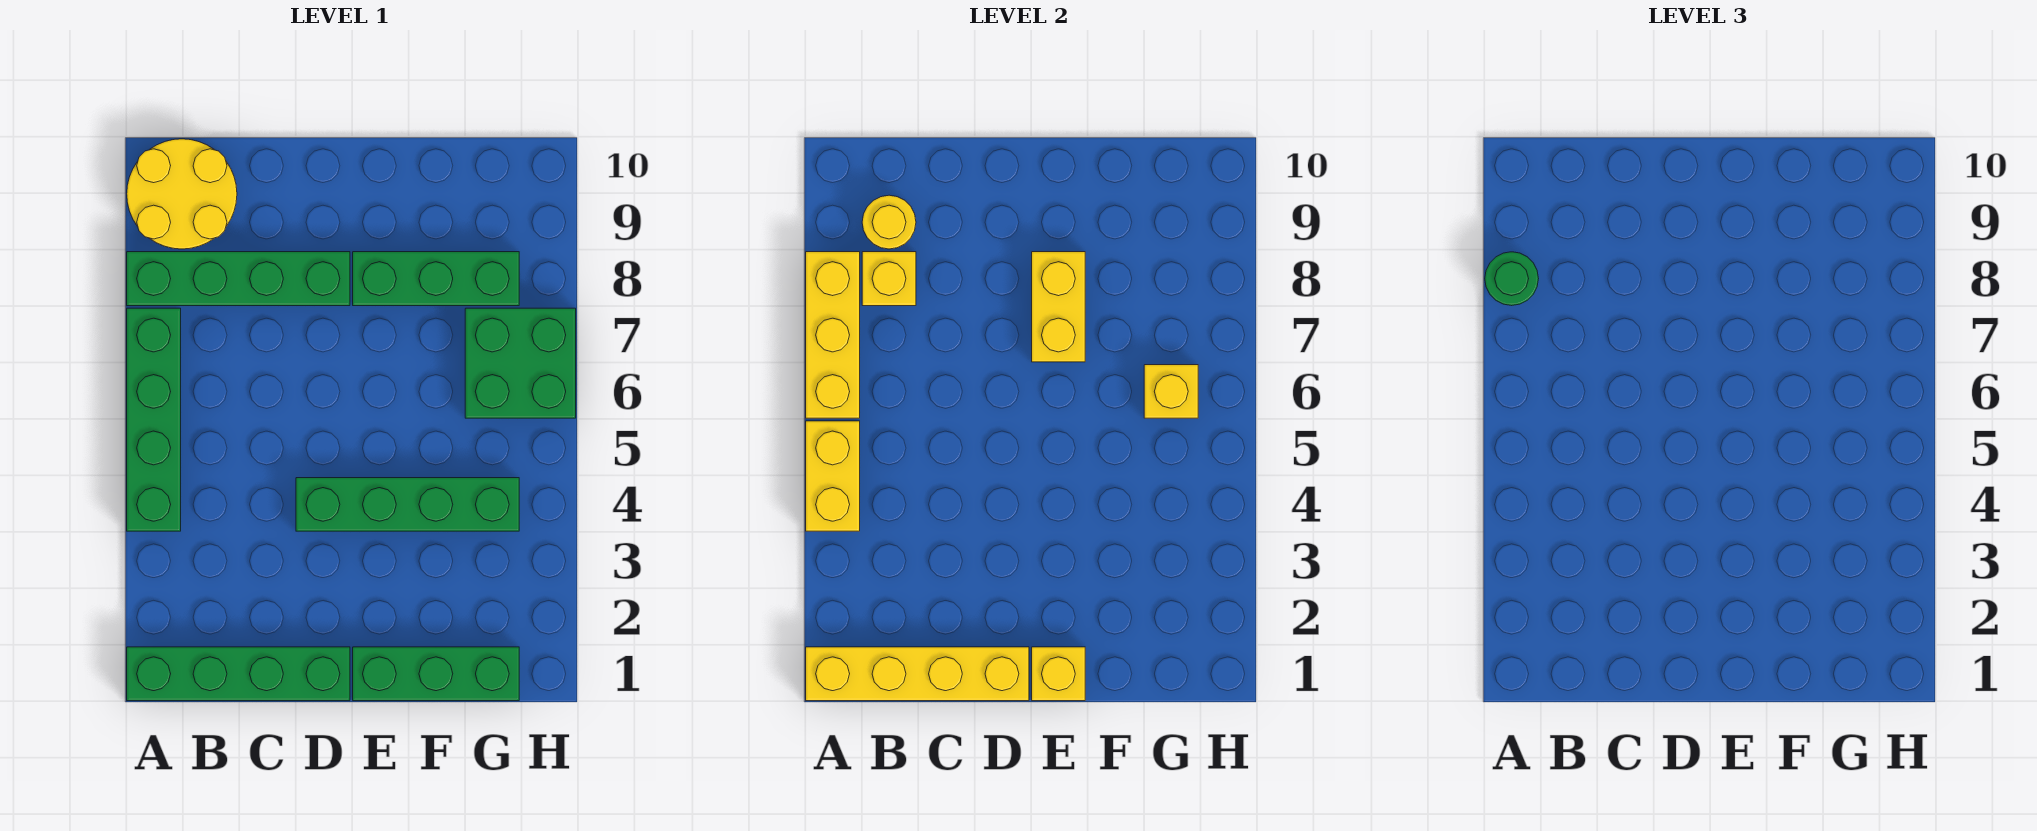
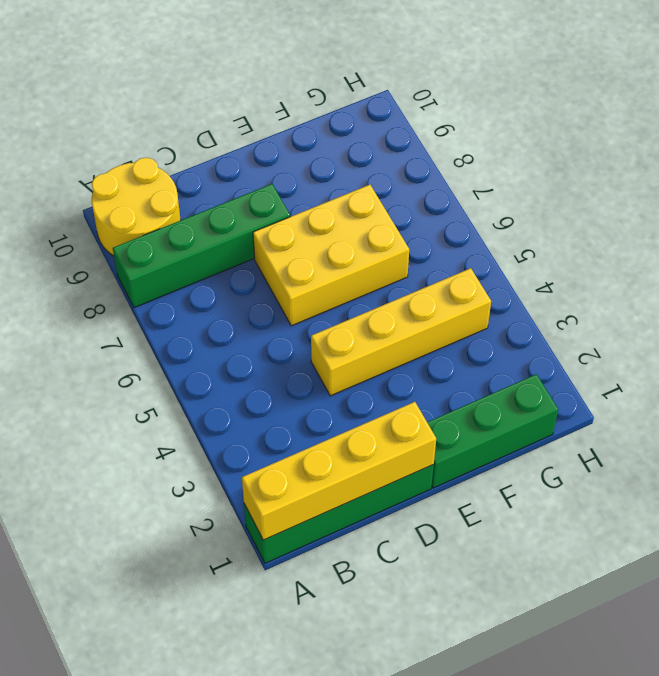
yellow brick D4:G4 level 1 -> green brick D4:G4 level 1
yellow brick D6:F7 level 1 -> none
none -> green brick A4:A7 level 1
none -> green brick E8:G8 level 1
none -> green brick G6:H7 level 1

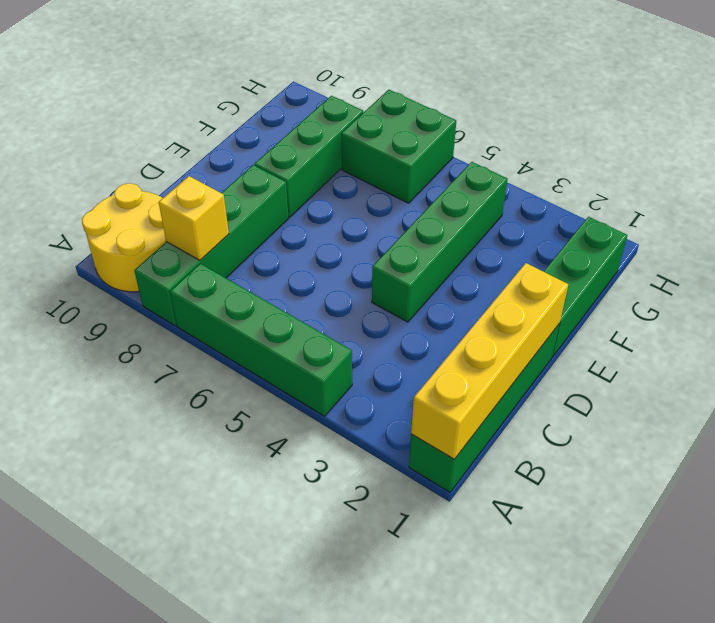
none -> yellow brick A4:A5 level 2
none -> yellow brick A6:A8 level 2
none -> yellow round brick B9 level 2

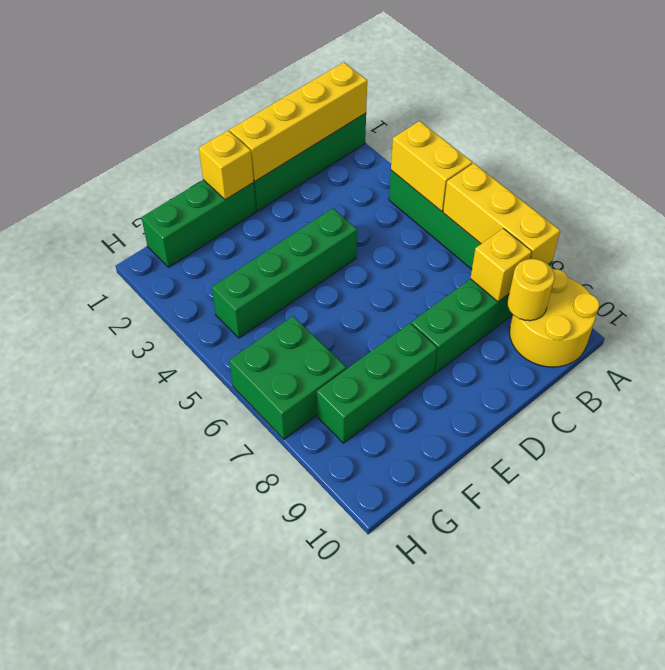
none -> yellow brick E7:E8 level 2
none -> yellow brick G6 level 2
none -> green round brick A8 level 3

